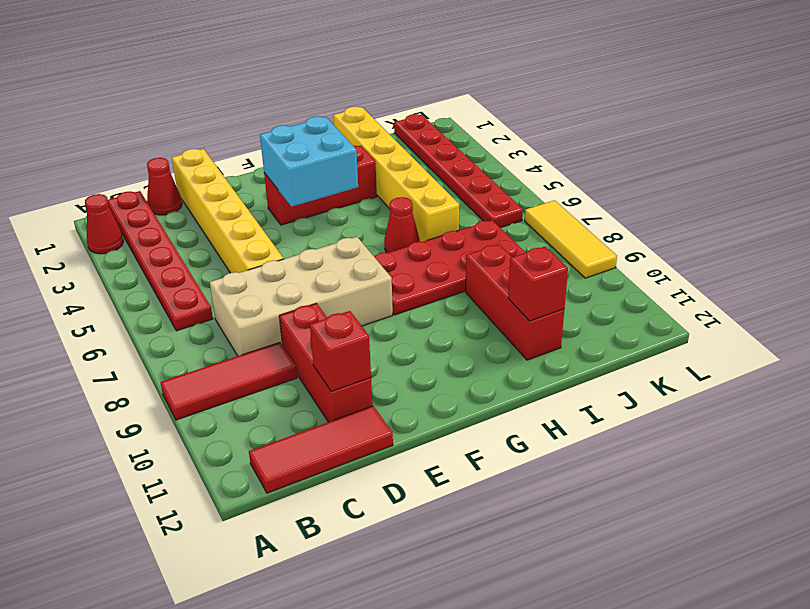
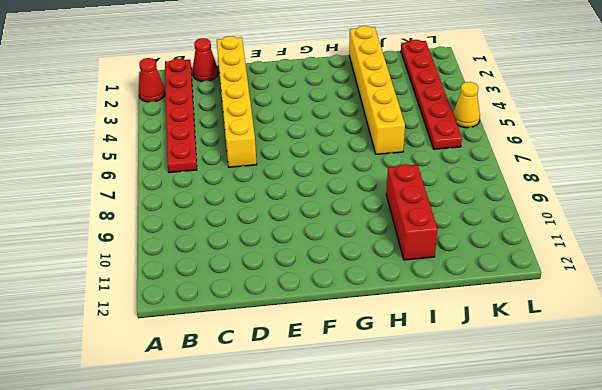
yellow cone L5 level 1 -> none
none -> red tile A9:C9 level 1
none -> red tile B12:D12 level 1
none -> tan brick C7:F8 level 1

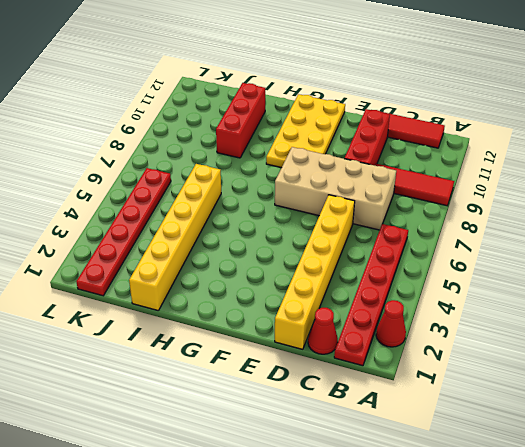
yellow plate F9:G12 level 1 -> none
none -> red brick F3:H3 level 1
none -> red plate G7:J8 level 1
none -> red cone H6 level 1

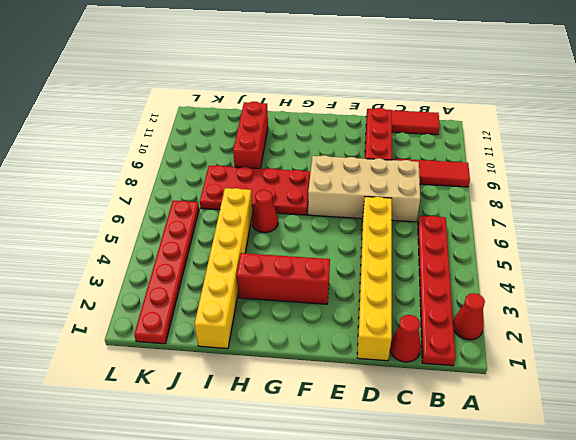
none -> yellow tile L7:L9 level 1
none -> red brick D11 level 2
none -> cyan brick F3:G4 level 2

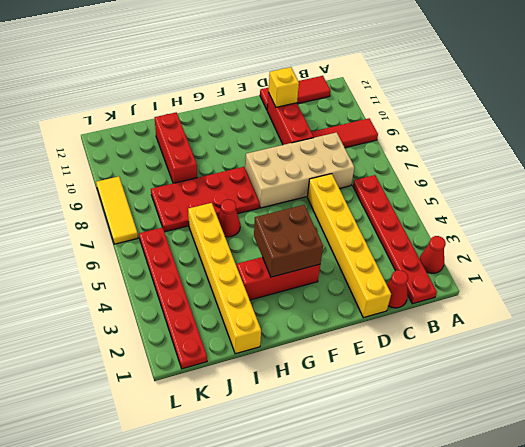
yellow brick D11 level 2 -> red brick D11 level 2
brown brick F3:G4 level 2 -> cyan brick F3:G4 level 2
none -> red brick I11 level 2

